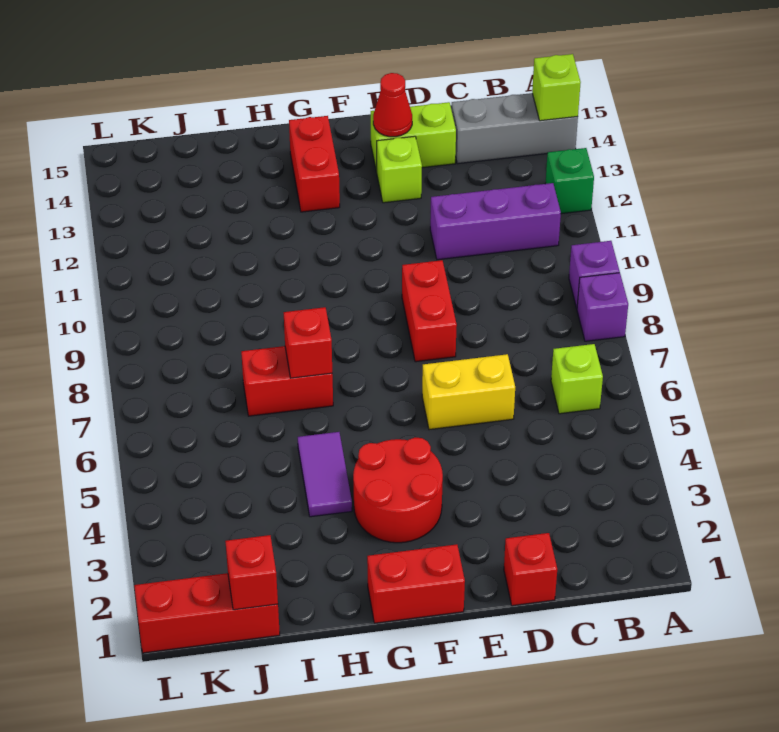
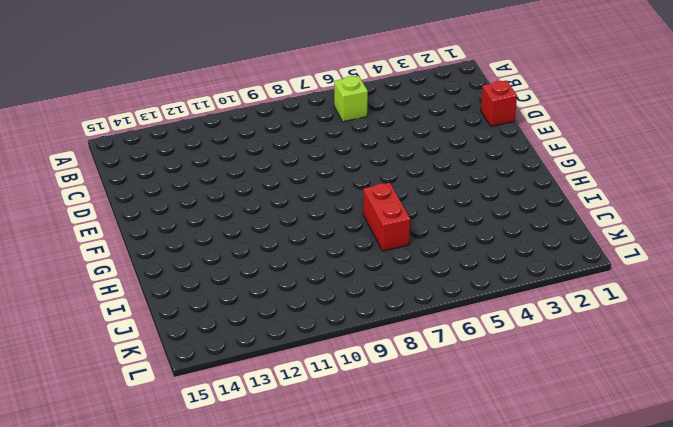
none -> purple brick A8 level 1
none -> purple brick A9 level 1
none -> green brick A12 level 1

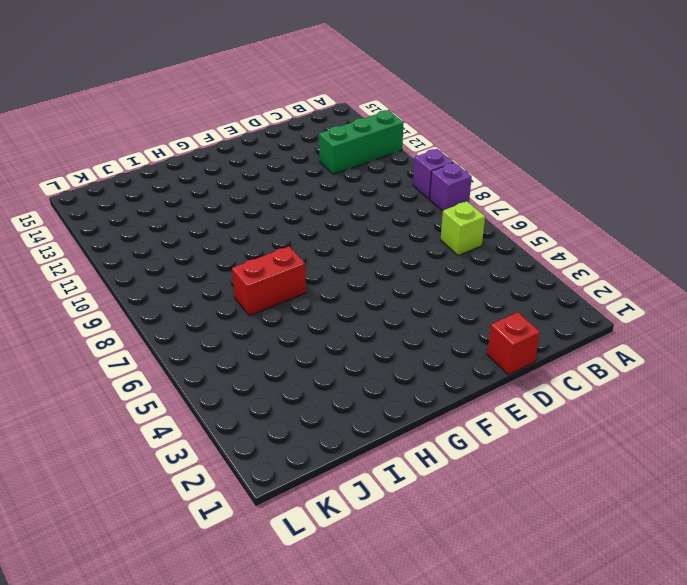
green brick A12:C12 level 1 -> green brick A12 level 1
none -> grey brick A14:C14 level 1
none -> purple brick B11:D11 level 1
none -> yellow brick D6:E6 level 1

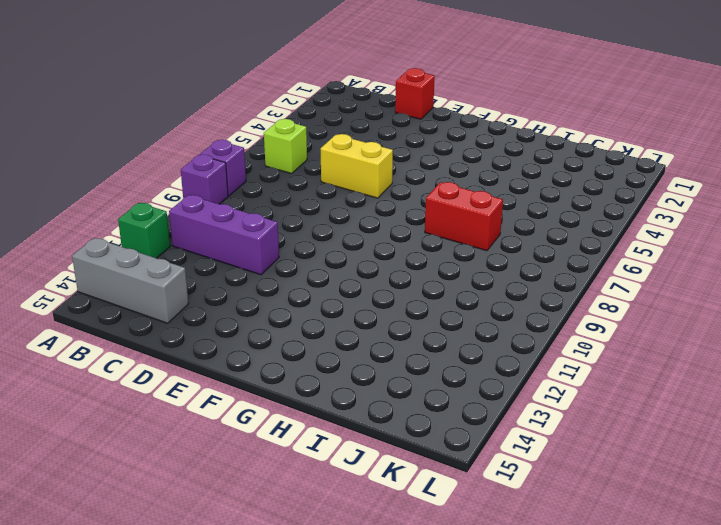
none -> lime brick D14:E14 level 1
none -> red brick E8:E9 level 1
none -> lime brick E13 level 1

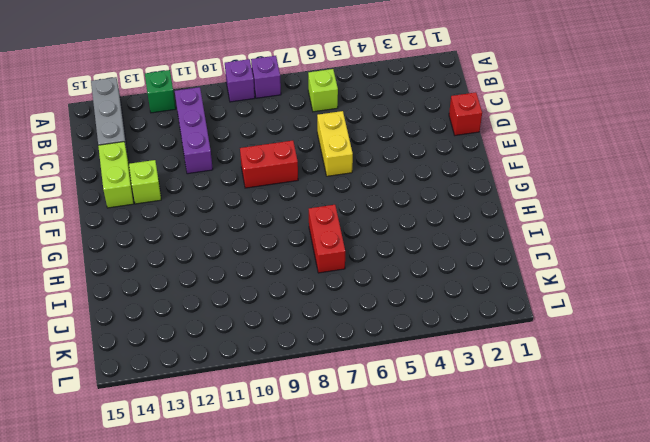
none -> red brick F1:G1 level 1
none -> red round brick F3:G4 level 1
none -> red brick G13:G14 level 1

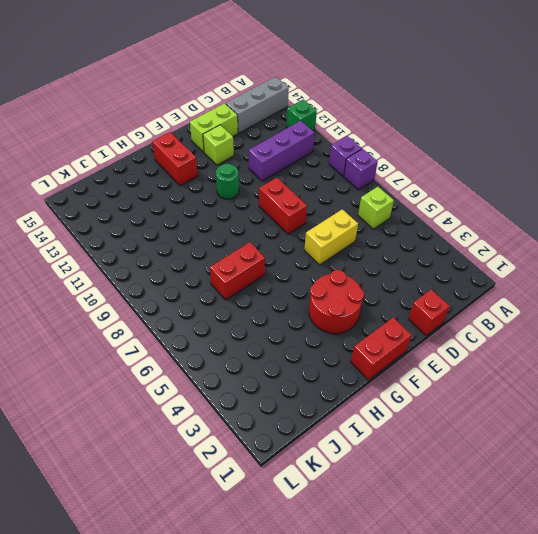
green round brick F11 level 1 -> none
none -> purple tile H4:H5 level 1
none -> red brick J1:L1 level 1
none -> lime brick A14 level 2

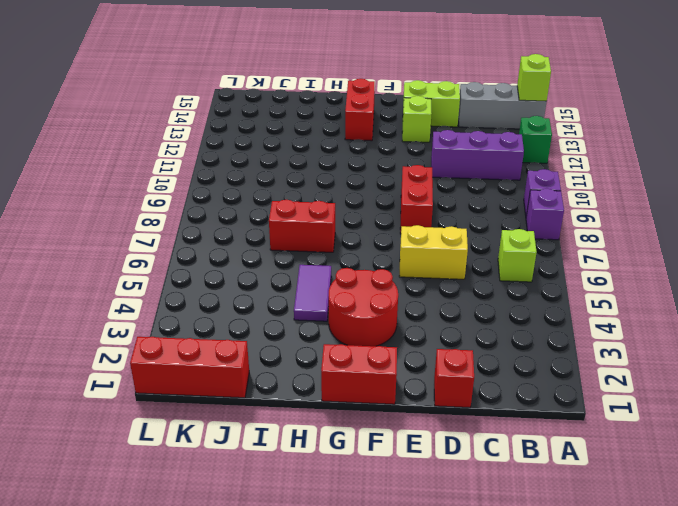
none -> red cone E14 level 2
none -> red brick H7 level 2
none -> red brick J1 level 2

